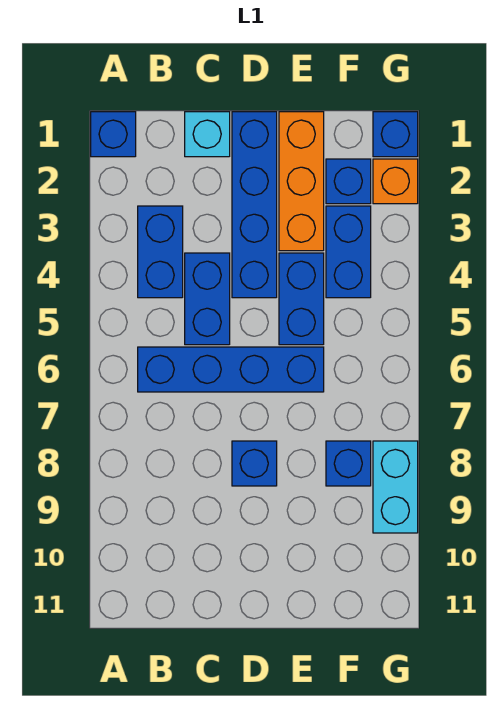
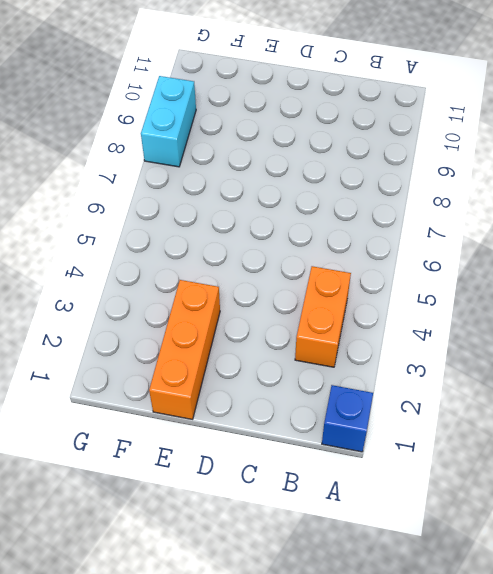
orange brick B3:B4 level 1 -> blue brick B3:B4 level 1
none -> blue brick B6:E6 level 1
none -> cyan brick C1 level 1
none -> blue brick C4:C5 level 1

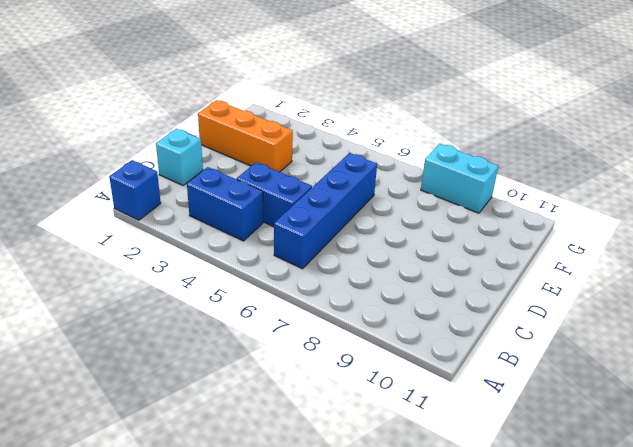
none -> blue brick D1:D4 level 1
none -> blue brick D8 level 1
none -> blue brick E4:E5 level 1

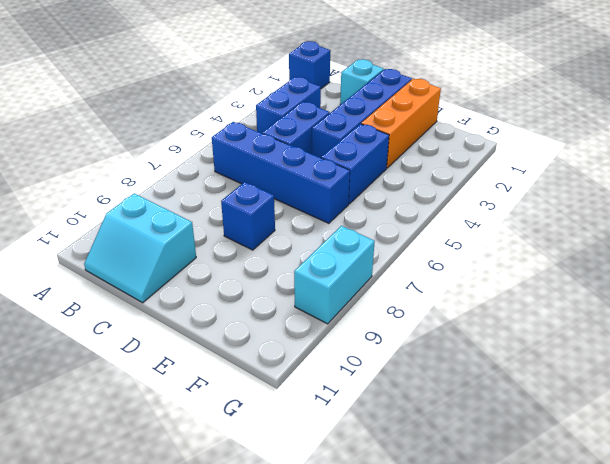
cyan slope B10:C11 level 1 top 10 -> none
none -> blue brick F2 level 1
none -> blue brick F3:F4 level 1
none -> blue brick F8 level 1

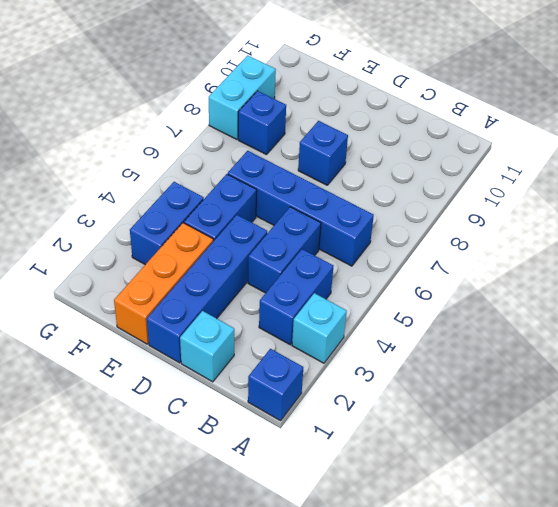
cyan brick A3 level 1 -> none
none -> blue brick F2 level 1
none -> blue brick G1 level 1
none -> orange brick G2 level 1

